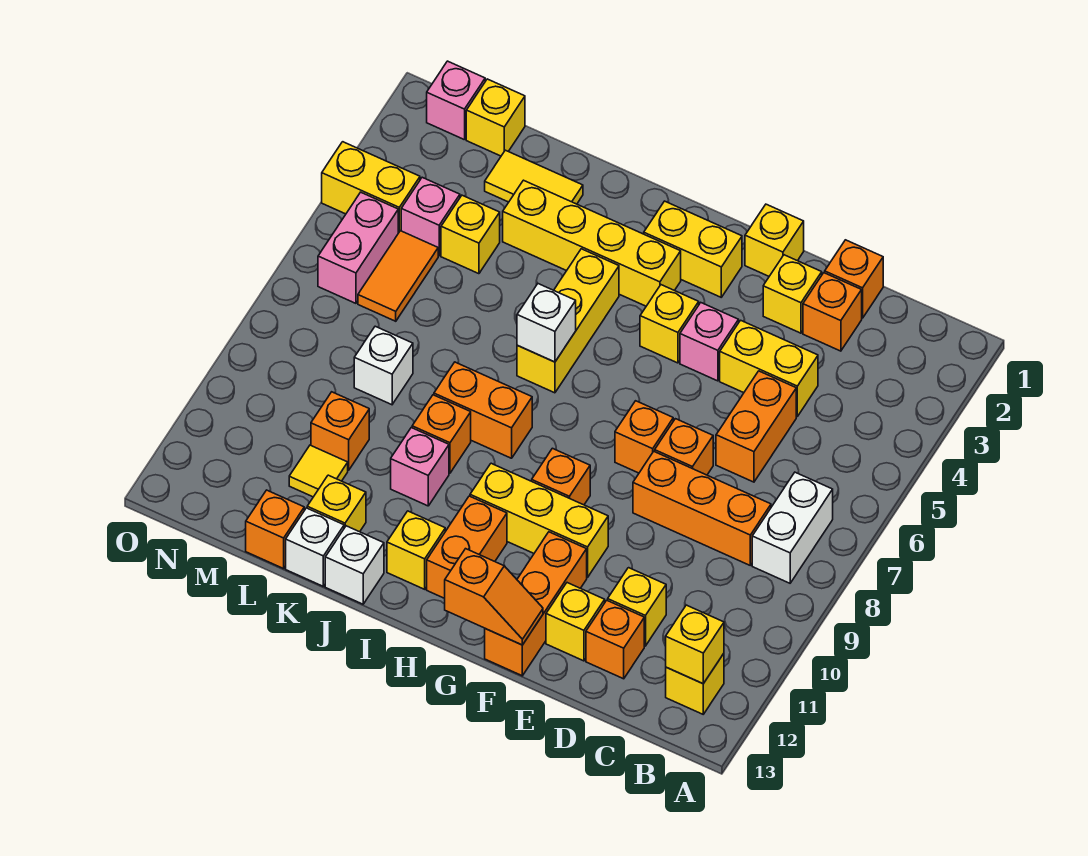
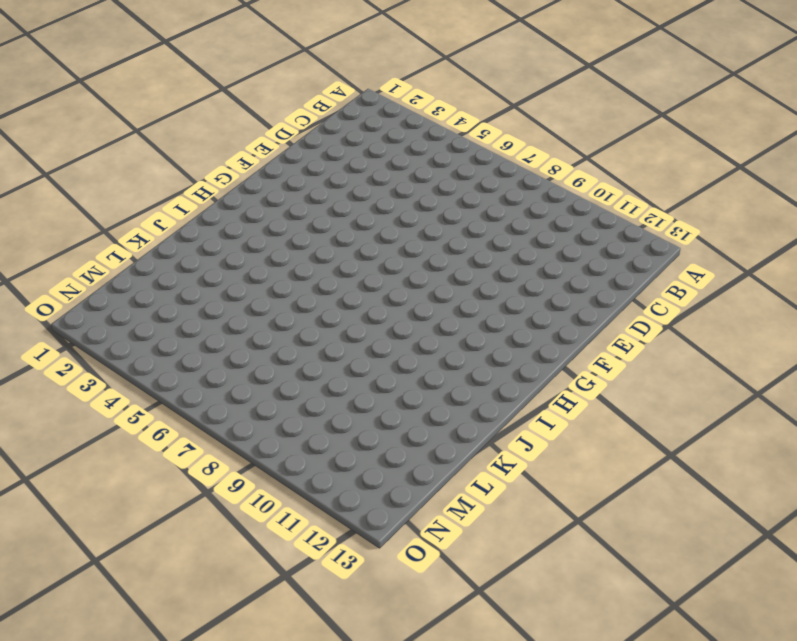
none -> white brick B7:B8 level 1
none -> yellow brick B12 level 1
none -> orange brick C8:E8 level 1
none -> orange brick D1 level 1

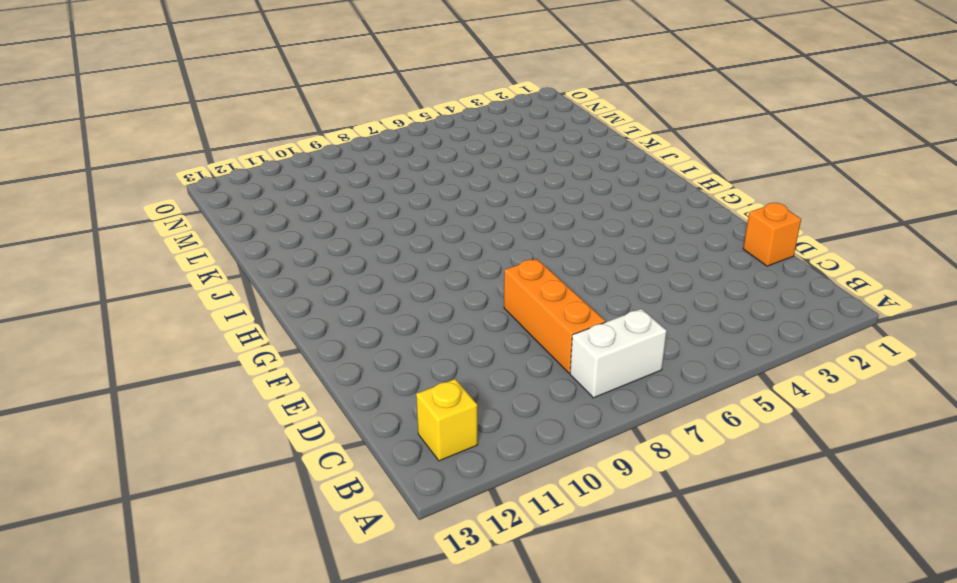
none -> orange brick D2 level 1
none -> yellow brick D4:E4 level 1
none -> orange brick D5:D6 level 1
none -> yellow brick D11 level 1

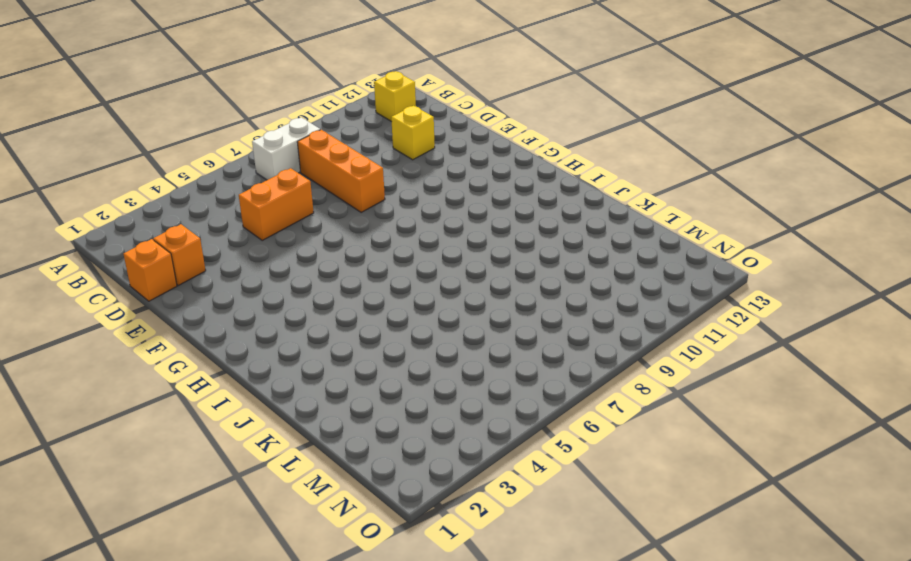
none -> yellow brick D4:E4 level 1
none -> orange brick D12 level 1
none -> yellow brick E2 level 1
none -> orange brick E7 level 1

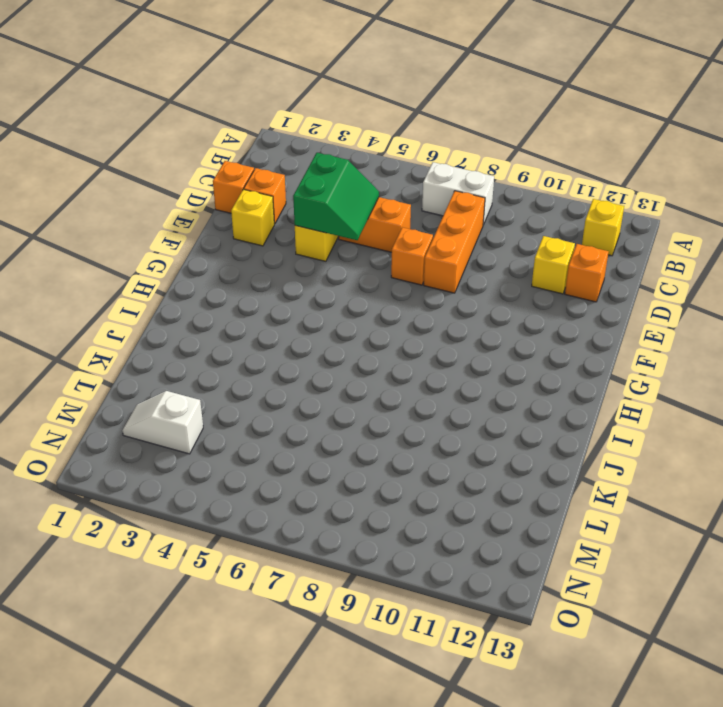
green slope D4:E5 level 2 top 4 -> none
white slope M2:M3 level 1 top 3 -> none
none -> yellow brick E12 level 1
none -> yellow brick F1 level 1
none -> pink brick F4 level 1
none -> orange brick F7 level 1

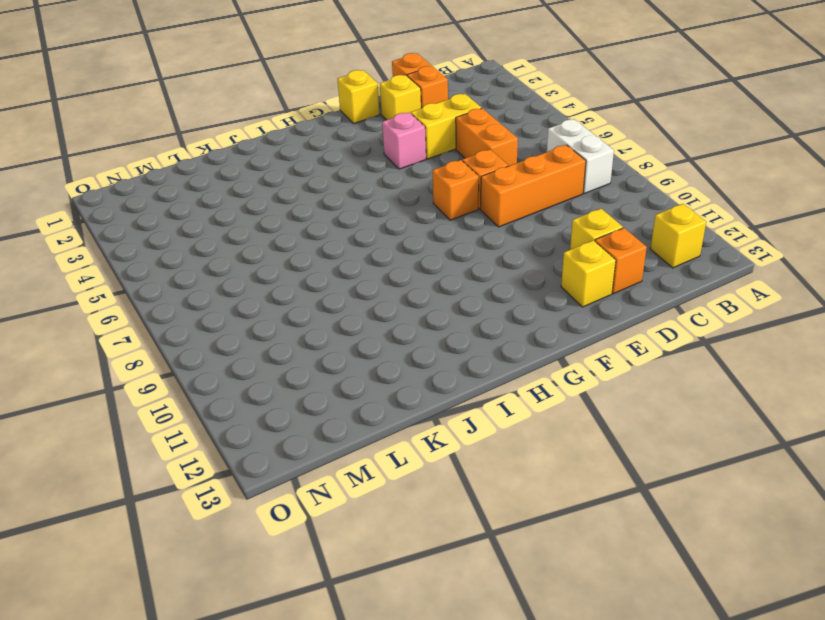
none -> yellow brick F10:H10 level 1
none -> orange brick F11:F13 level 1
none -> yellow brick G2:H2 level 1
none -> yellow brick G4 level 1

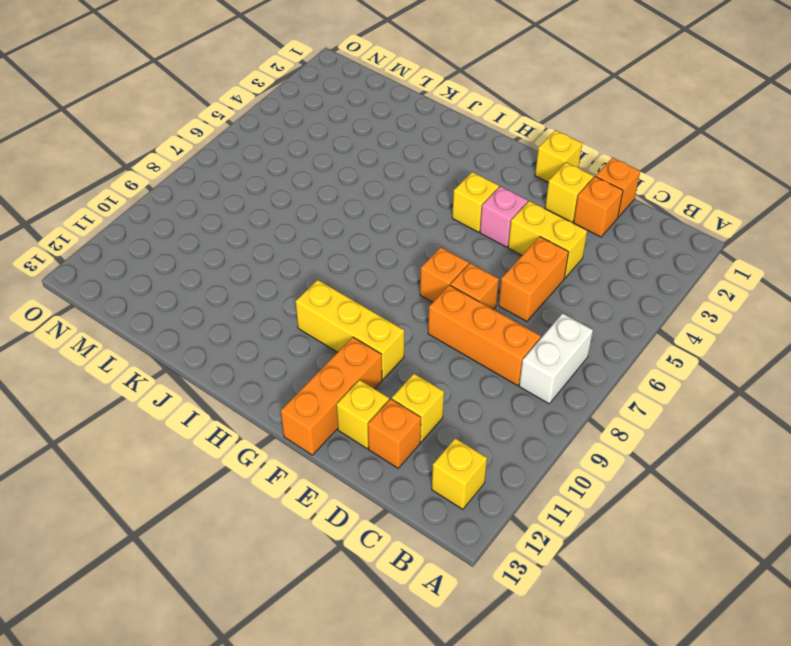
none -> yellow brick G2:H2 level 1
none -> orange brick G9 level 1
none -> yellow brick H3:K3 level 1
none -> orange brick H11:H12 level 1

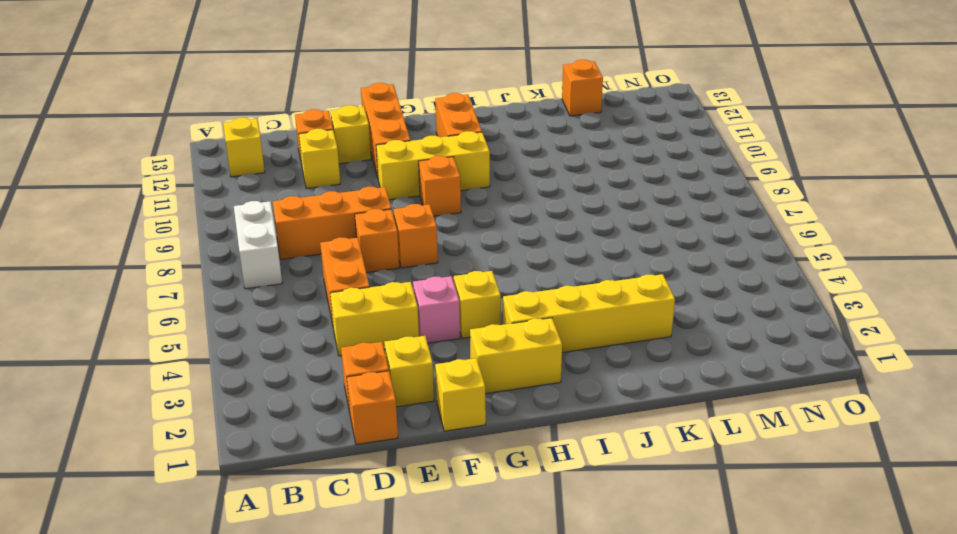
none -> yellow brick I4:I6 level 1
none -> orange brick I8:J8 level 1
none -> yellow brick I12 level 1
none -> orange brick J9 level 1

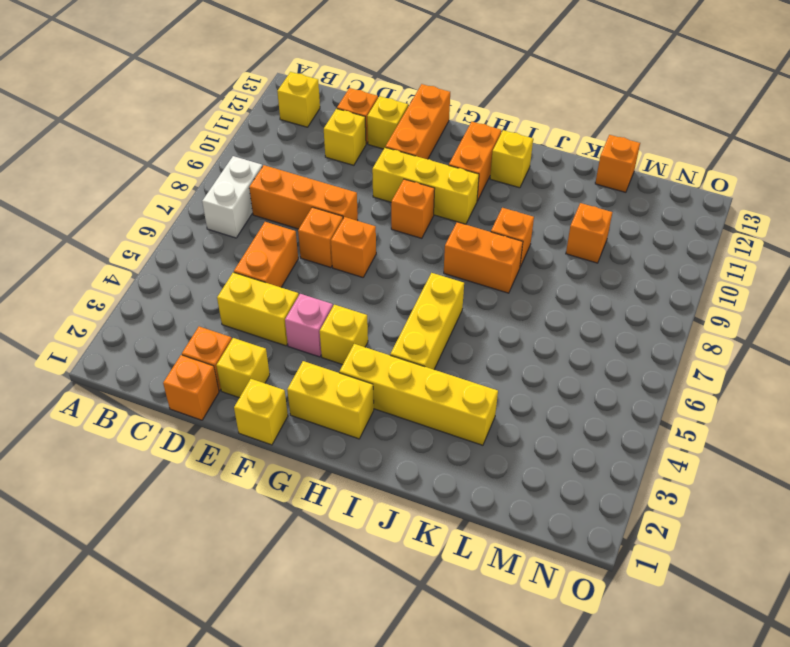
none -> pink brick J10 level 1
none -> white brick J13 level 1
none -> yellow tile K2:L2 level 1
none -> yellow brick K12 level 1

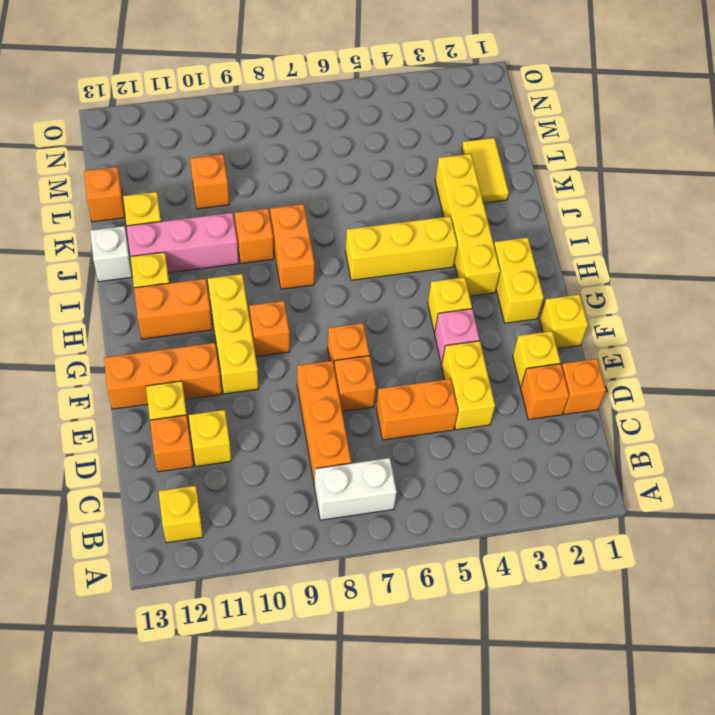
pink brick J10:J12 level 1 -> pink brick J10 level 1
none -> white brick K13 level 1
none -> yellow brick L4 level 1
none -> white brick L8 level 1
none -> yellow tile L11 level 1

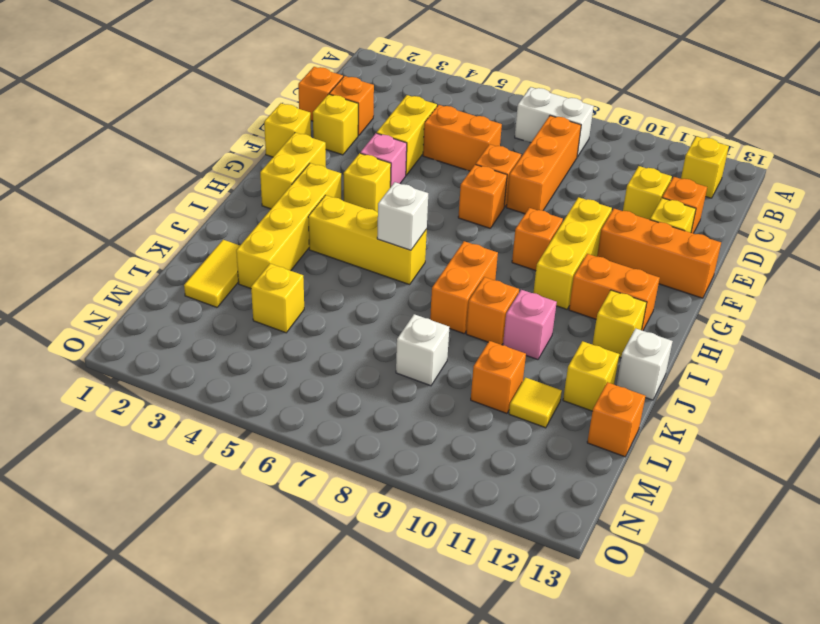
none -> white brick K13 level 1
none -> yellow brick M1 level 1
none -> pink brick M4 level 1
none -> orange tile M5:M6 level 1

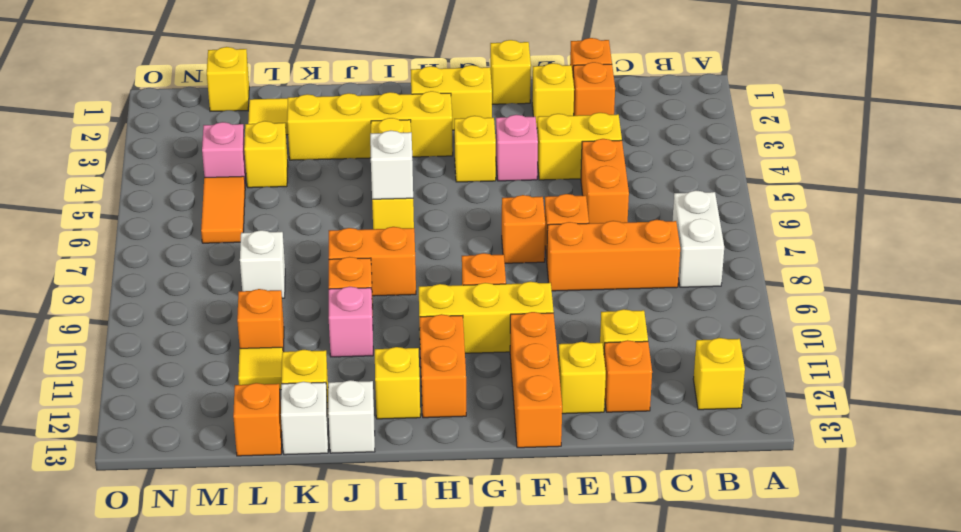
none -> pink brick N1 level 1
none -> yellow brick N4:O4 level 1
none -> pink brick N5:N6 level 1
none -> yellow brick B12 level 2

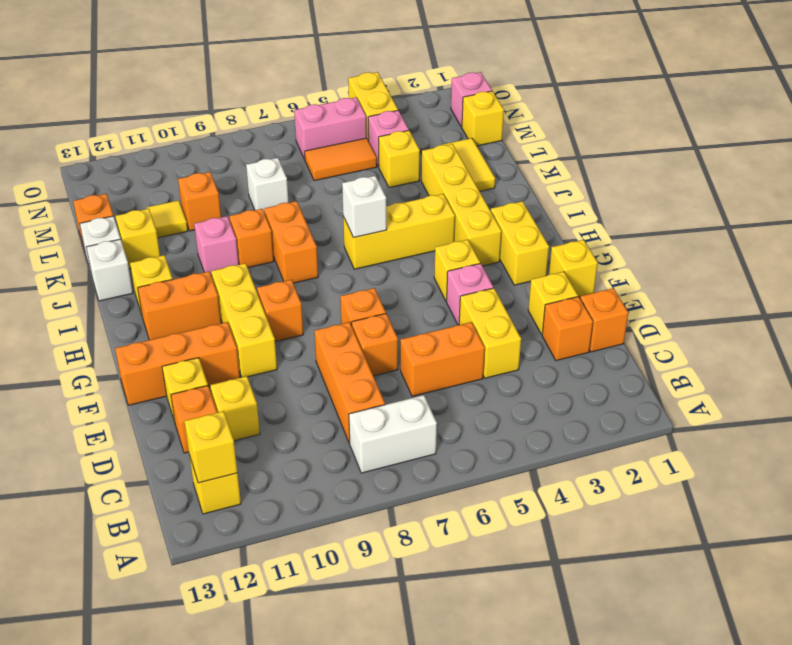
none -> orange slope F13:G13 level 2 top G

